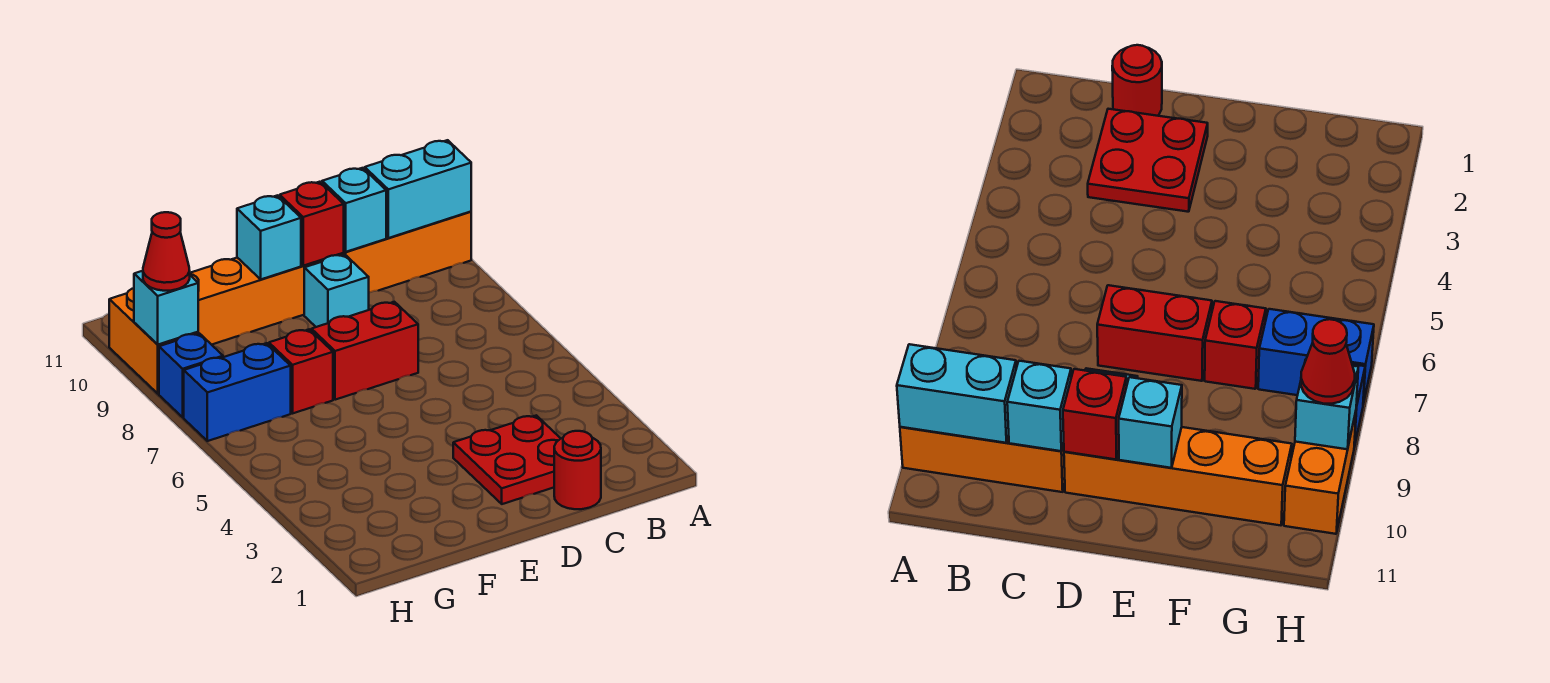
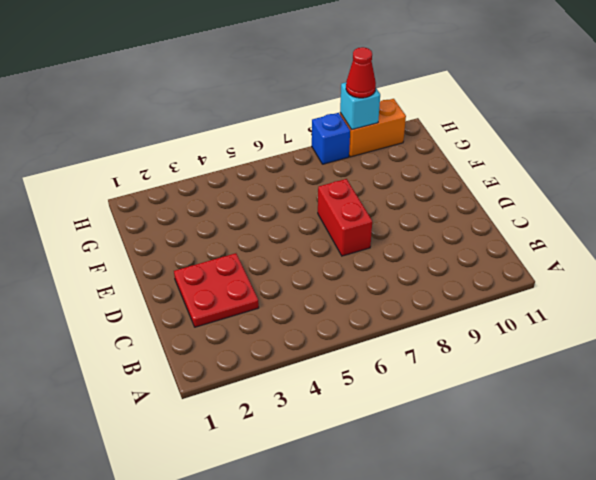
none -> orange brick A10:C10 level 1
none -> red round brick C1 level 1
none -> cyan brick D9 level 1

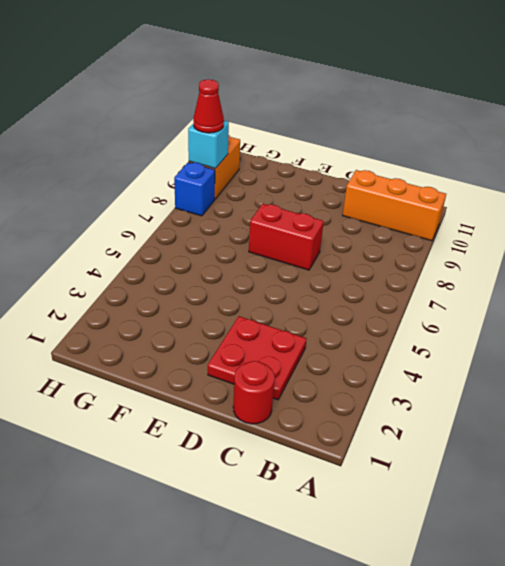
none -> cyan brick D9 level 1
none -> orange brick D10:G10 level 1
none -> red brick F7 level 1

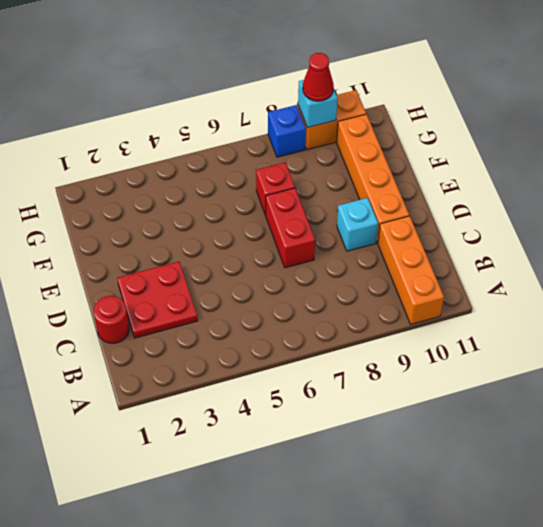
none -> blue brick G7:H7 level 1
none -> cyan brick A10:B10 level 2
none -> cyan brick C10 level 2

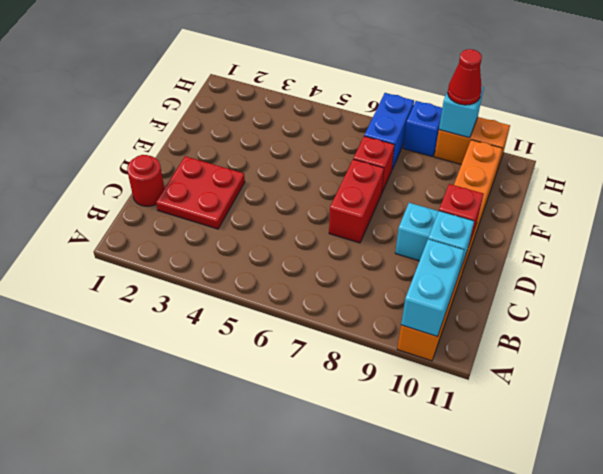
none -> cyan brick E10 level 2

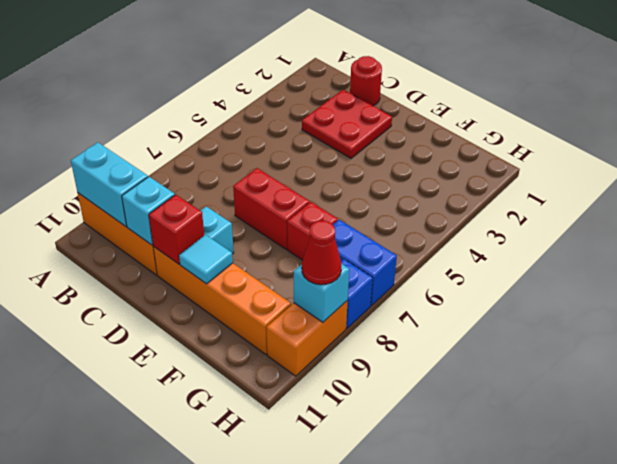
cyan tile E10 level 2 -> cyan brick E10 level 2

